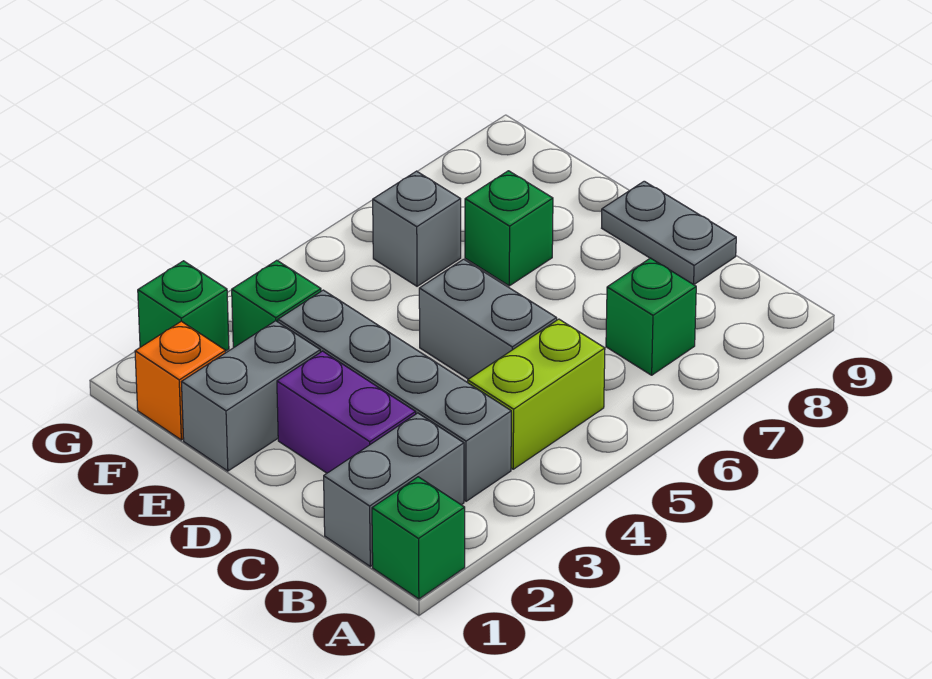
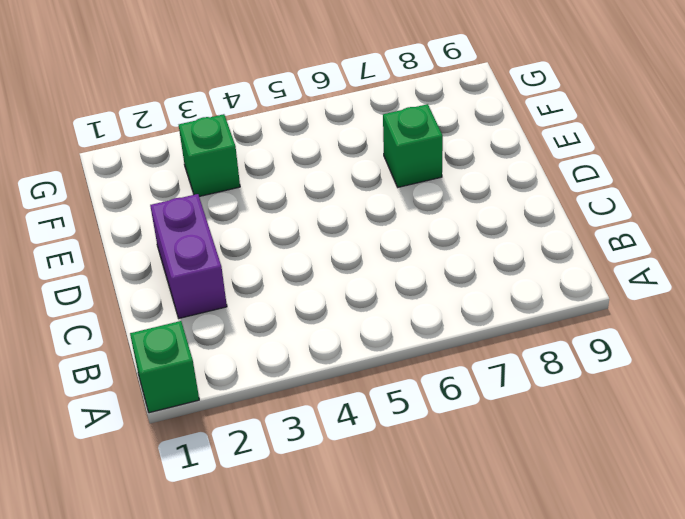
none -> grey brick B1:B2 level 1
none -> grey brick B3:E3 level 1
none -> lime brick B4:B5 level 1

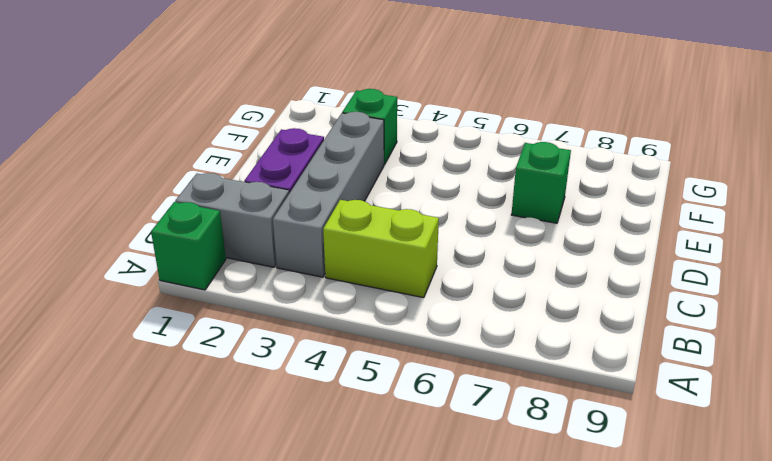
none -> green brick B7 level 1
none -> grey brick C5:D5 level 1
none -> grey plate C9:D9 level 1

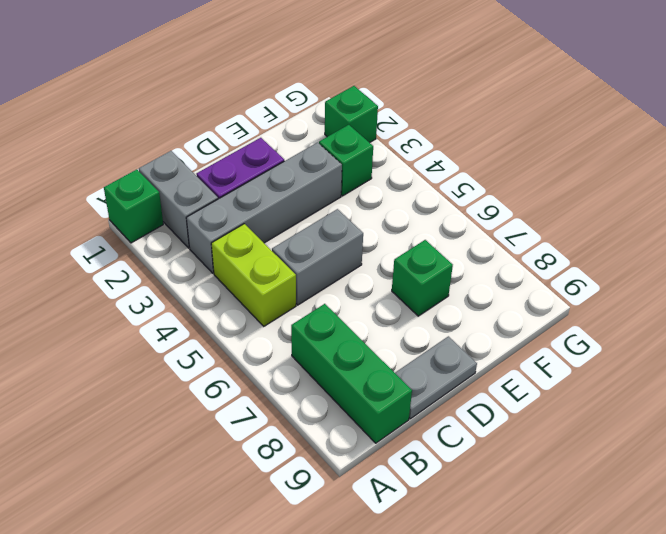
green brick B7:B9 level 1 -> green brick B7 level 1
none -> grey brick E1:E2 level 1
none -> orange brick F1 level 1
none -> grey brick F6 level 1

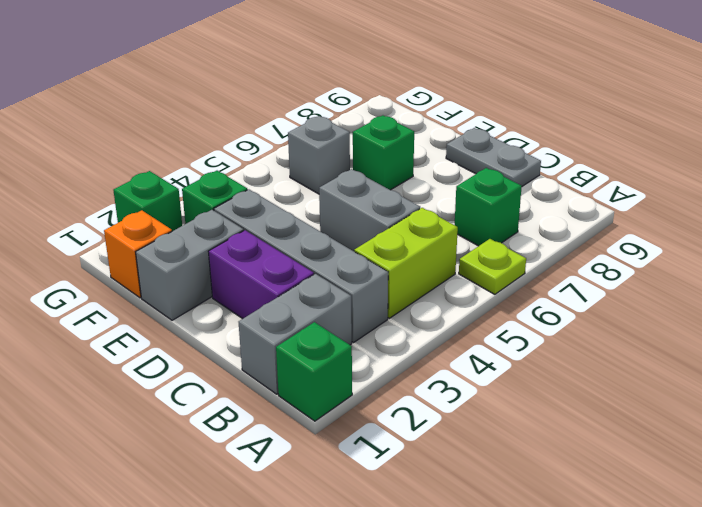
lime plate A6 level 1 -> none

